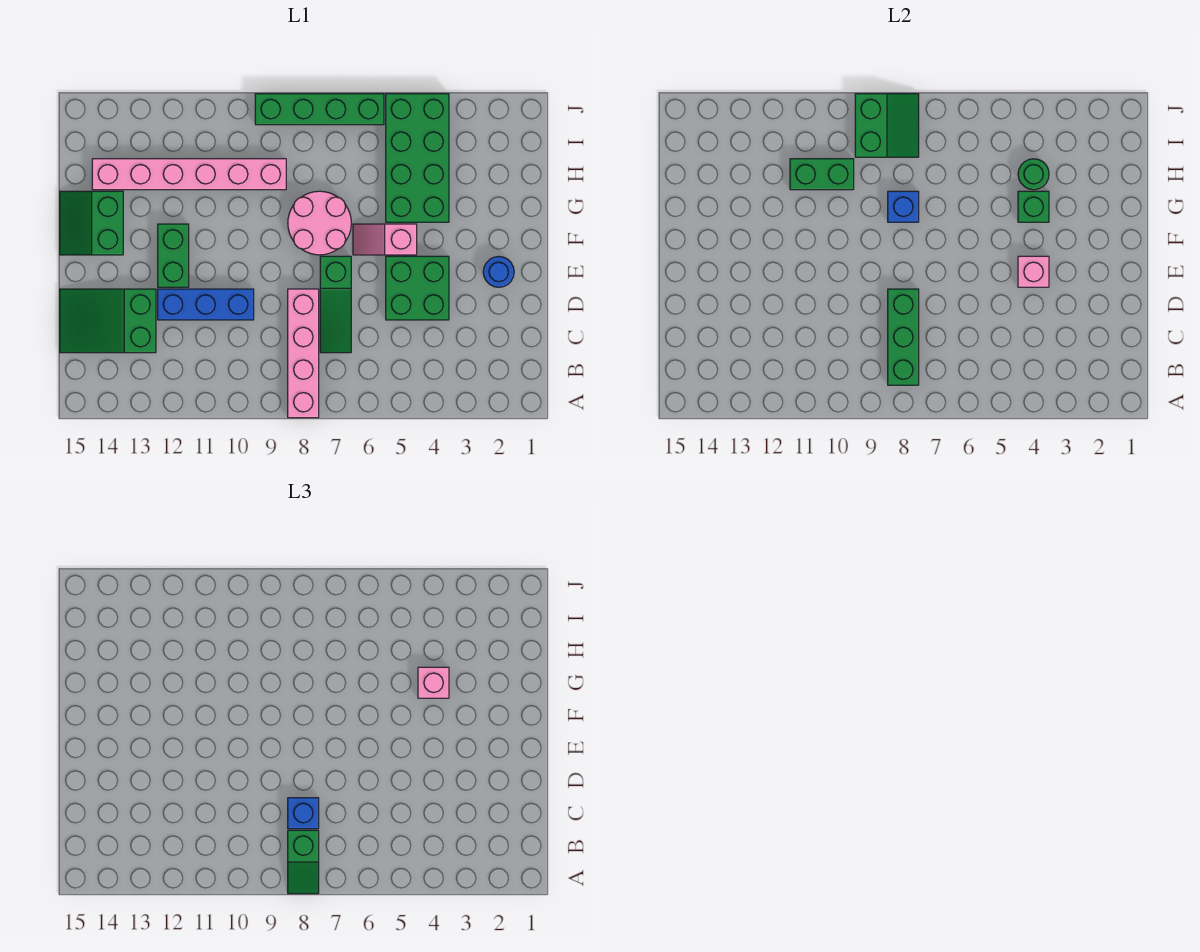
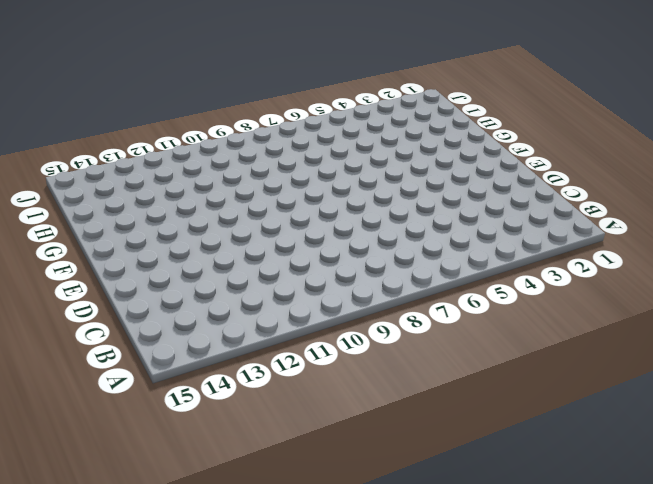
none -> pink brick A8:D8 level 1
none -> green slope C7:E7 level 1 top E
none -> green slope C13:D15 level 1 top 13

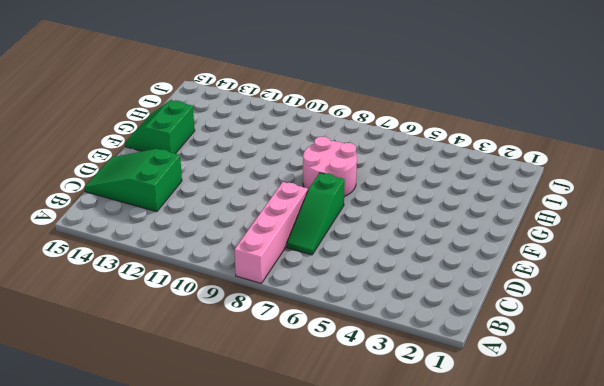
none -> green brick D4:E5 level 1
none -> blue brick D10:D12 level 1
none -> blue round brick E2 level 1

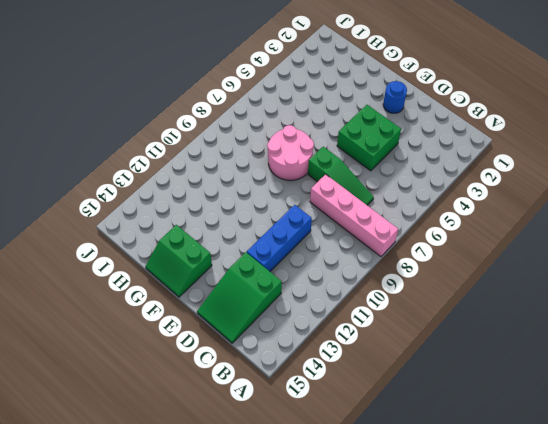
none -> green brick E12:F12 level 1
none -> pink slope F5:F6 level 1 top 5
none -> green brick G4:J5 level 1

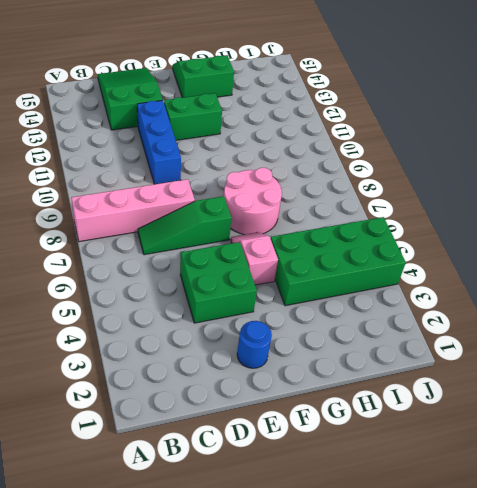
none -> pink brick H9:H14 level 1
none -> green brick J6:J9 level 1
none -> green brick B8:D8 level 2

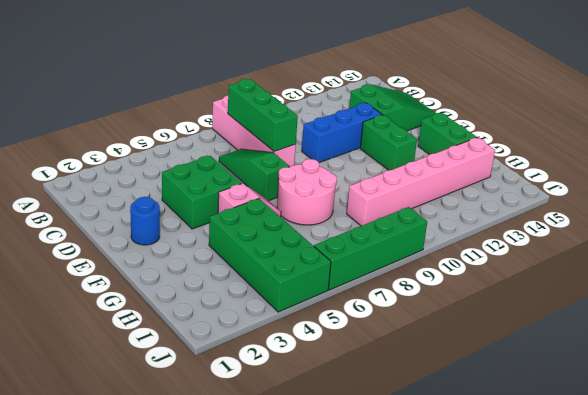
none -> pink brick E4 level 2
none -> green brick G4 level 2
none -> blue brick G8 level 2

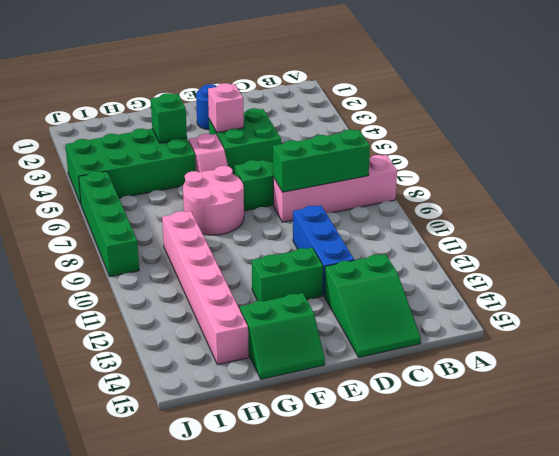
none -> blue brick G8 level 2
none -> green round brick H4 level 2
none -> green brick H10:H11 level 2

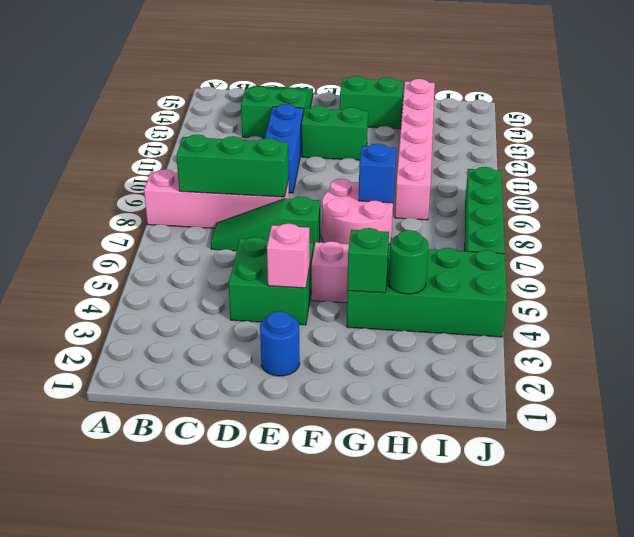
none -> green brick H10:H11 level 2
none -> green slope I8:J9 level 2 top 9
none -> green slope A8:B8 level 3 top B

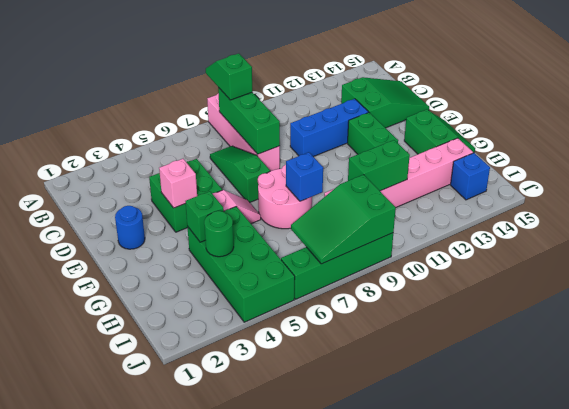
green slope I7:J9 level 2 top 9 -> green slope I8:J9 level 2 top 9
blue brick I14 level 1 -> blue brick C8 level 3
none -> pink brick G4 level 3

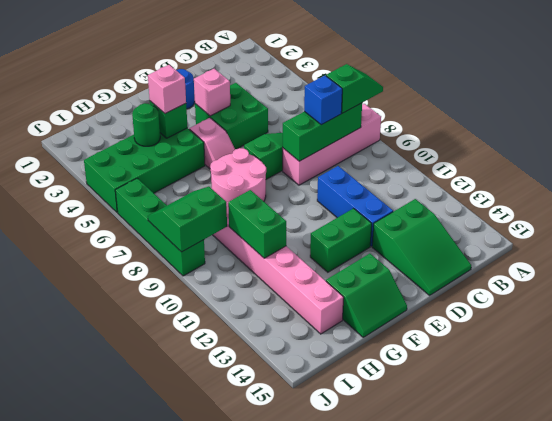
none -> blue brick G8 level 2

